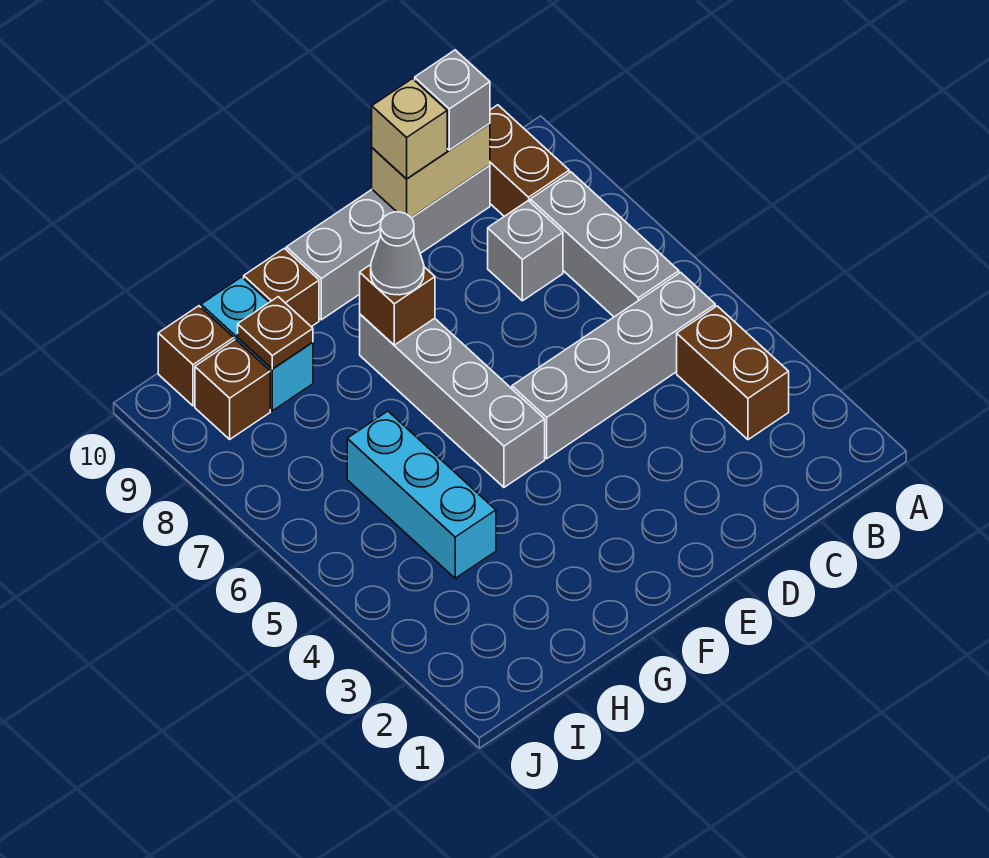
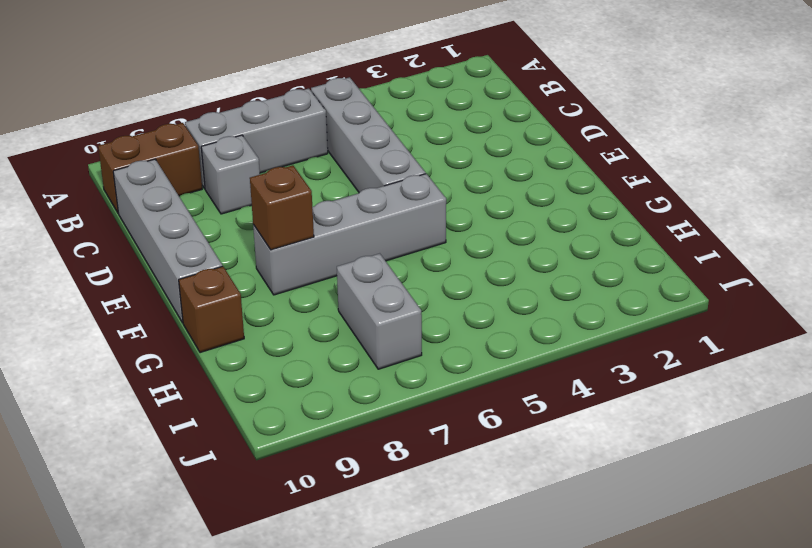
grey brick H7:I7 level 1 -> none
none -> brown brick B3:B4 level 1
none -> cyan brick H4:H6 level 1
none -> cyan brick H9:H10 level 1

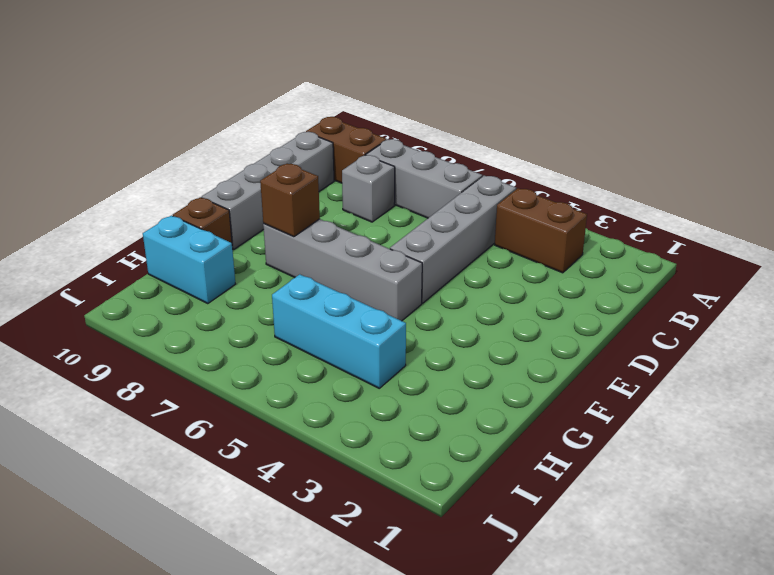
none -> brown brick I9 level 1
none -> brown brick I10 level 1
none -> tan brick C10:D10 level 2

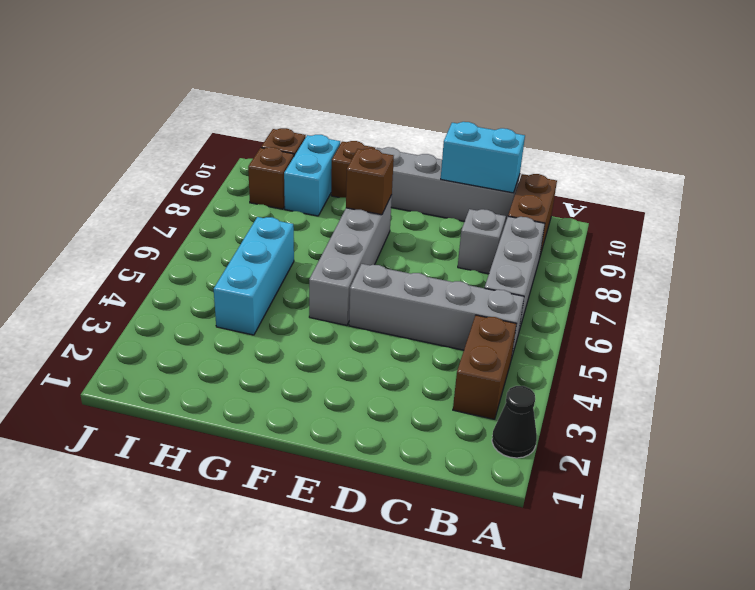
black cone A2 level 1 -> none
cyan brick C10:D10 level 2 -> tan brick C10:D10 level 2
none -> brown plate H9 level 2
none -> grey brick C10 level 3
none -> tan brick D10 level 3

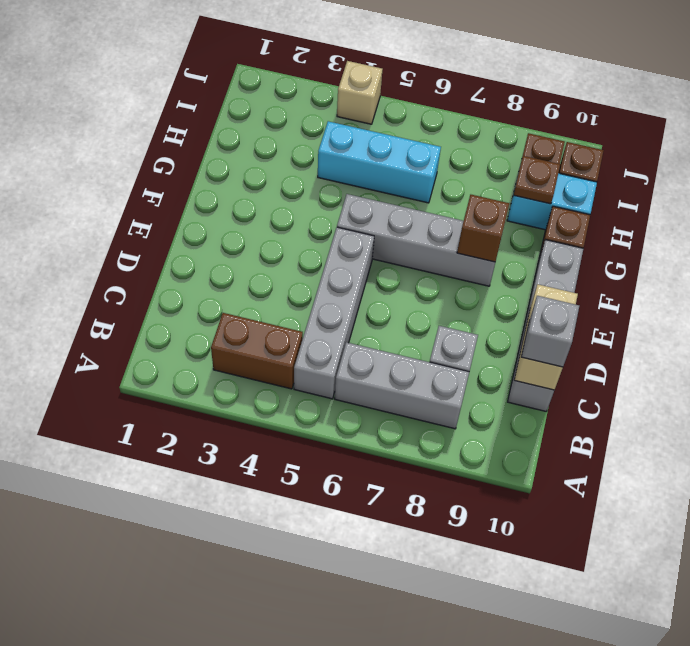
tan brick J4 level 1 -> tan brick D10 level 3
none -> brown brick B9:B10 level 1
none -> grey cone F8 level 3

